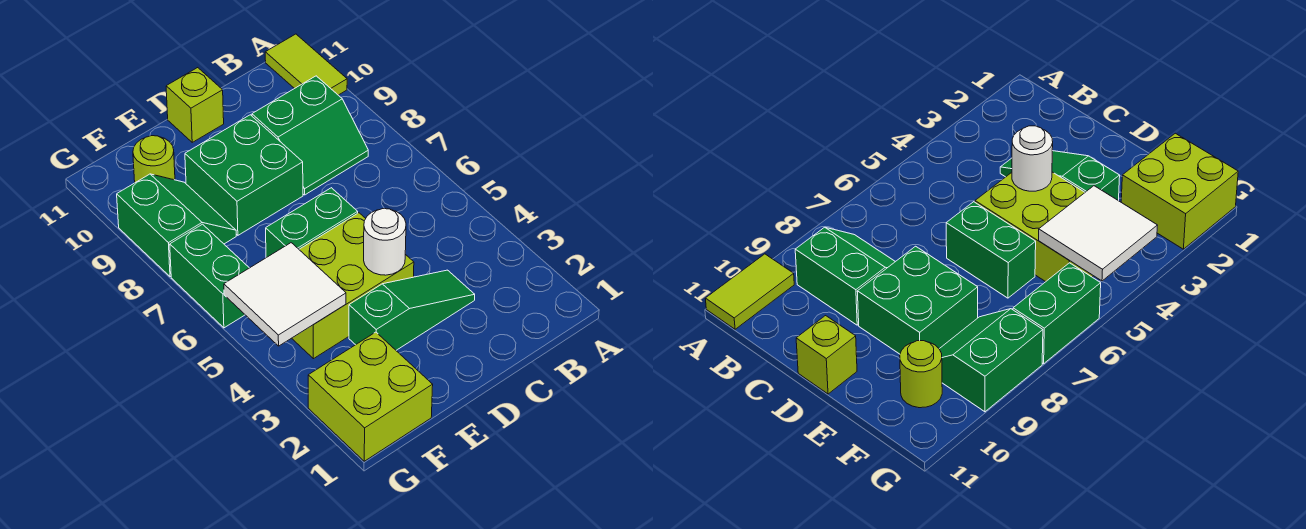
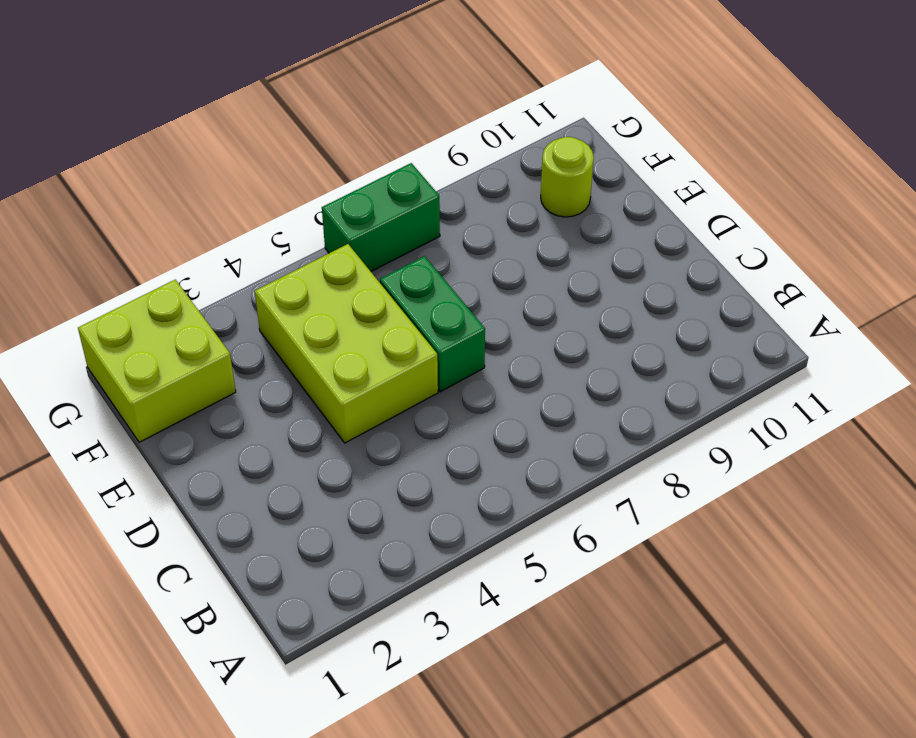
none -> lime tile A10:A11 level 1
none -> green slope B8:C9 level 1 top 9
none -> green slope C3:E3 level 1 top E

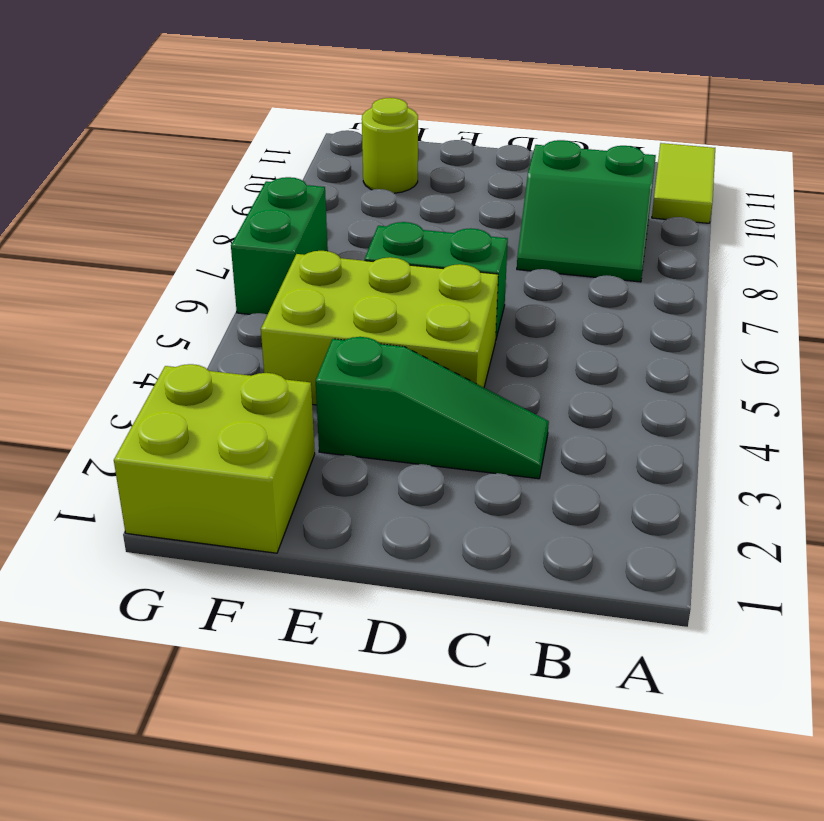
none -> green brick D8:E9 level 1
none -> lime brick D11 level 1
none -> green slope F8:G9 level 1 top G

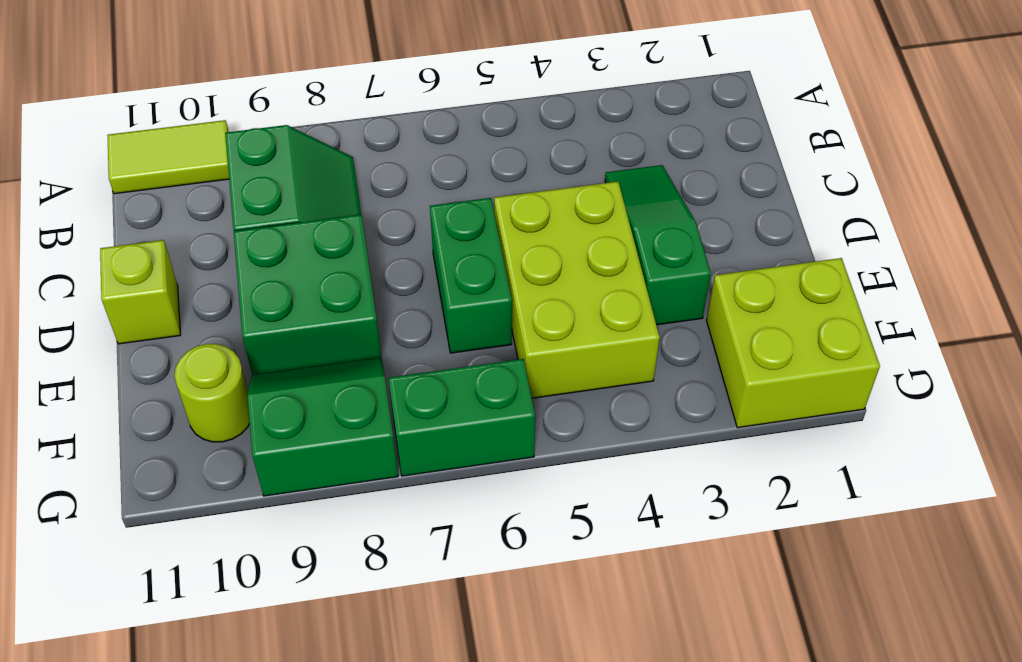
none -> white round brick D4 level 2
none -> white tile F4:G5 level 2

